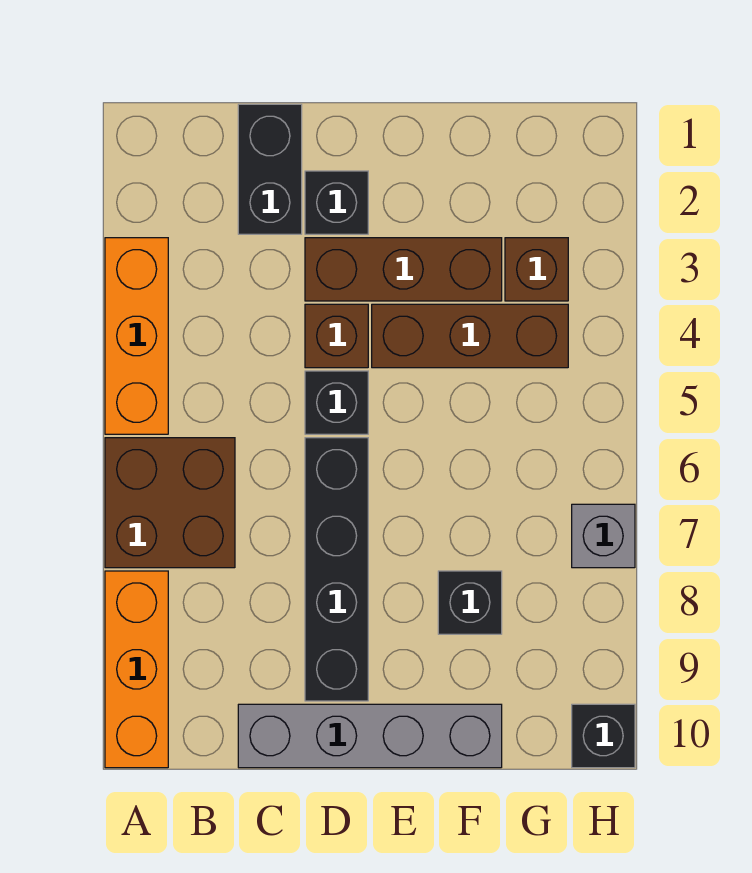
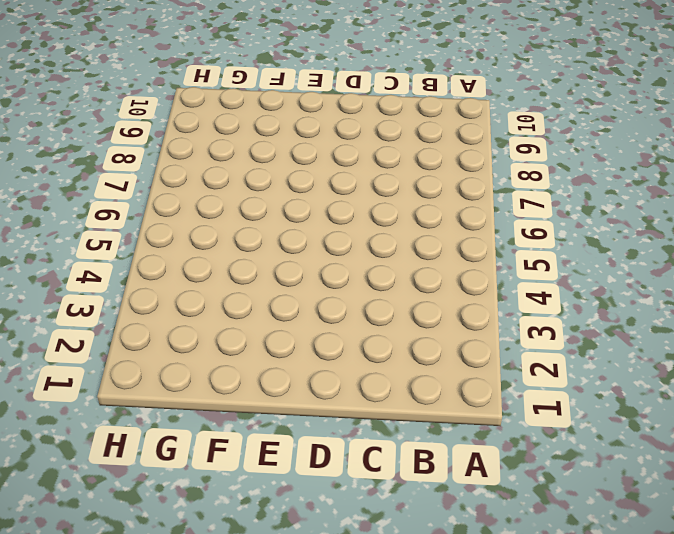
none -> orange brick A3:A5 level 1
none -> brown brick A6:B7 level 1
none -> orange brick A8:A10 level 1

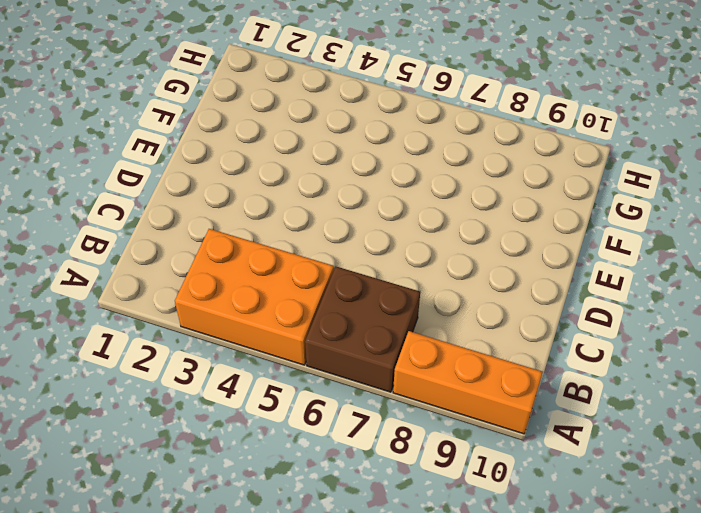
orange brick A3:B5 level 1 -> orange brick A3:A5 level 1
none -> black brick C1:C2 level 1
none -> grey brick C10:F10 level 1
none -> black brick D2 level 1

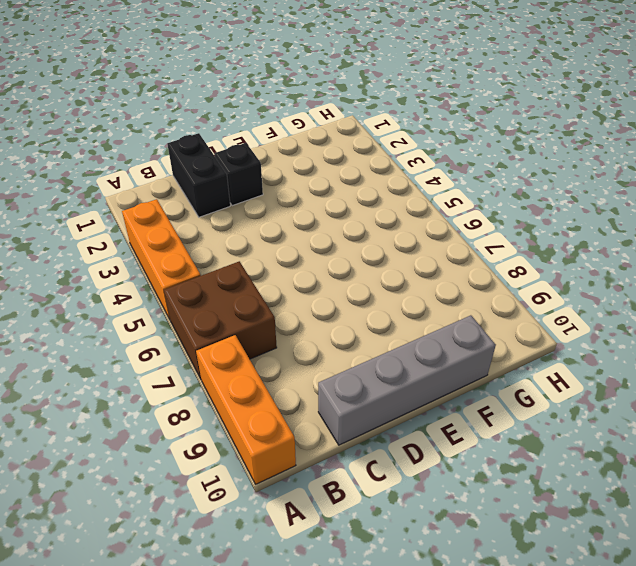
none -> brown brick D3:F3 level 1
none -> brown brick D4 level 1
none -> black brick D5 level 1

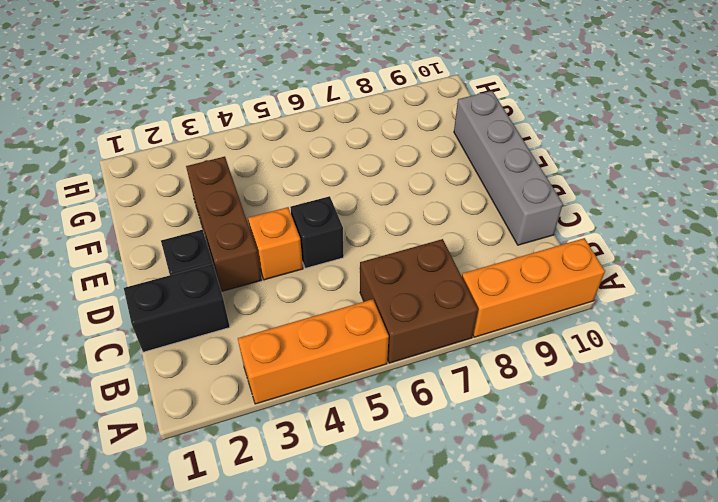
orange brick D4 level 1 -> brown brick D4 level 1
none -> black brick D6:D9 level 1
none -> brown brick E4:G4 level 1
none -> black brick F8 level 1

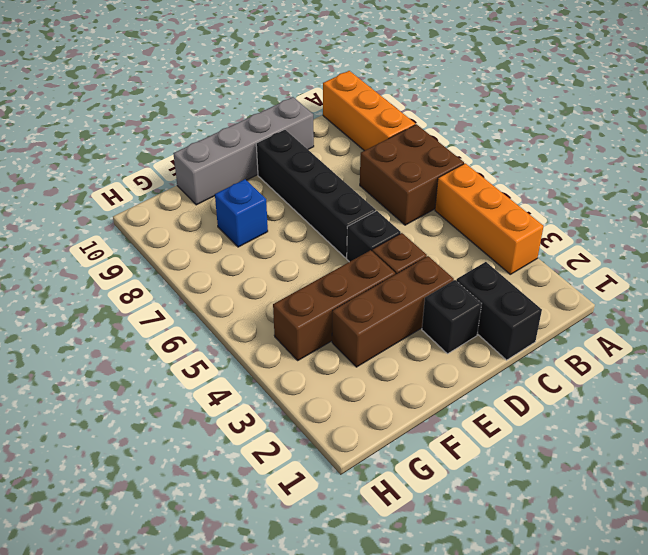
blue brick F8 level 1 -> black brick F8 level 1
none -> brown brick G3 level 1
none -> grey brick H7 level 1
none -> black brick H10 level 1

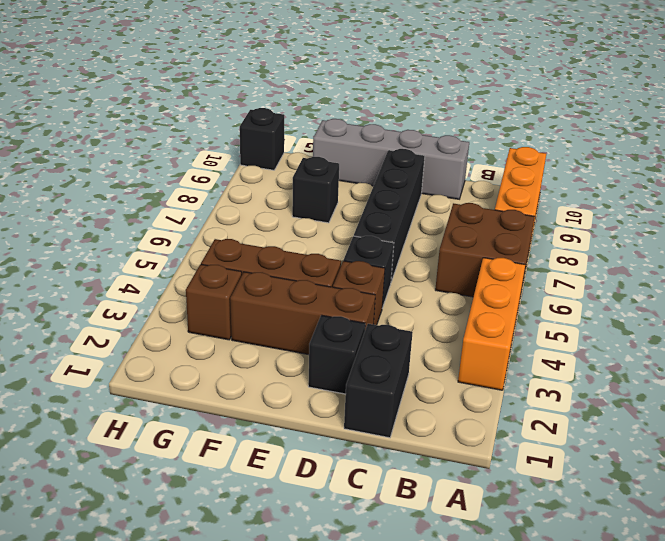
none -> grey brick H7 level 1

